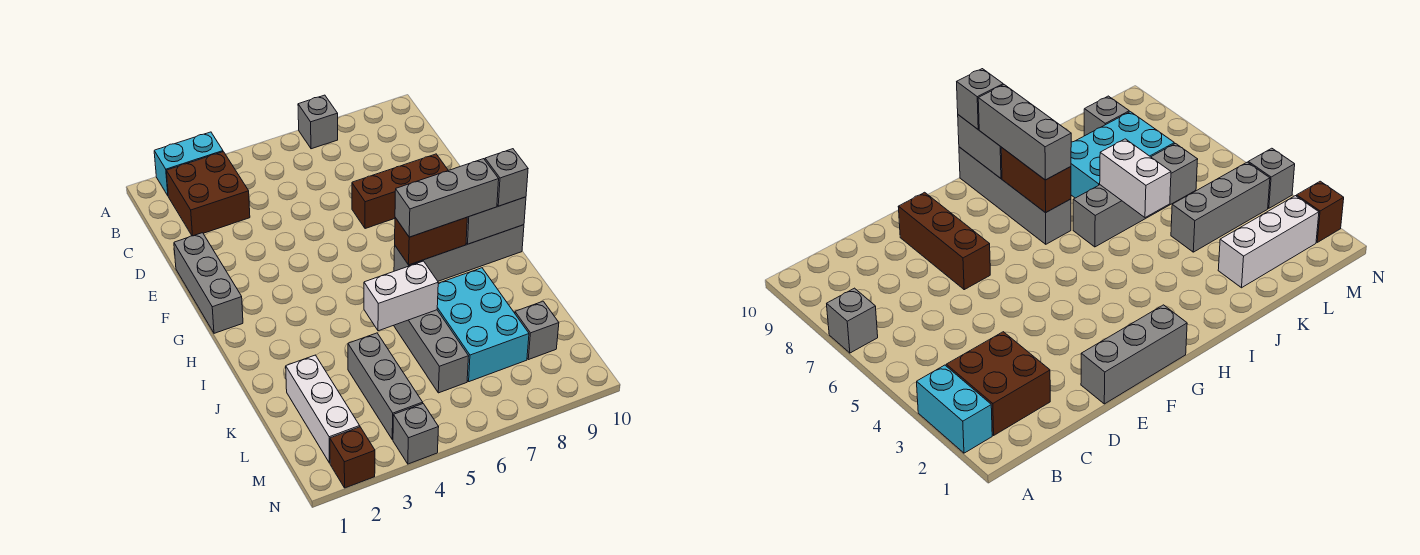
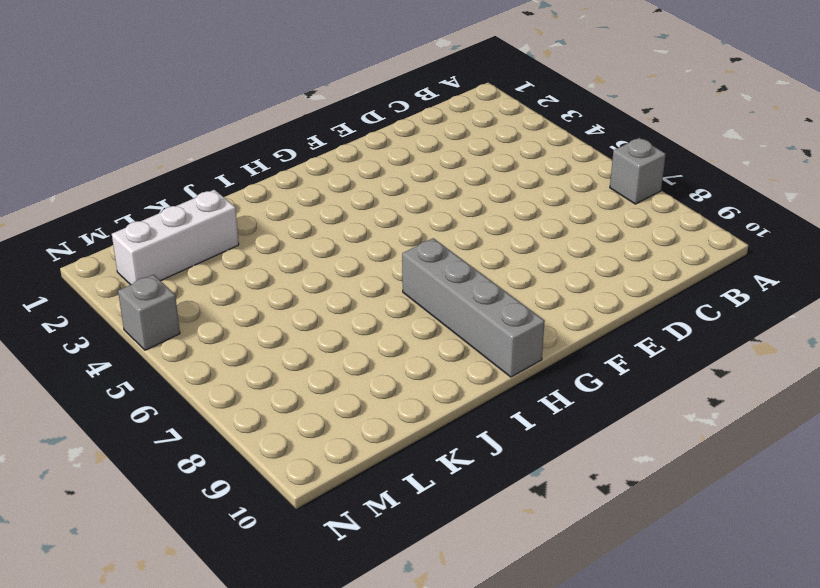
none -> cyan brick A2:A3 level 1
none -> brown brick B2:C3 level 1
none -> grey brick E1:G1 level 1

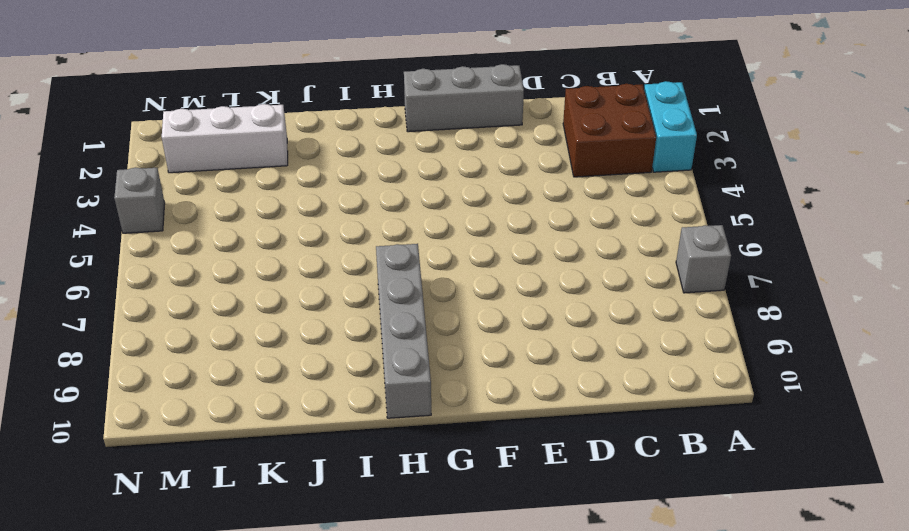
none -> brown brick E7:E9 level 1
none -> grey brick I6:L6 level 1
none -> cyan brick J7:L8 level 1

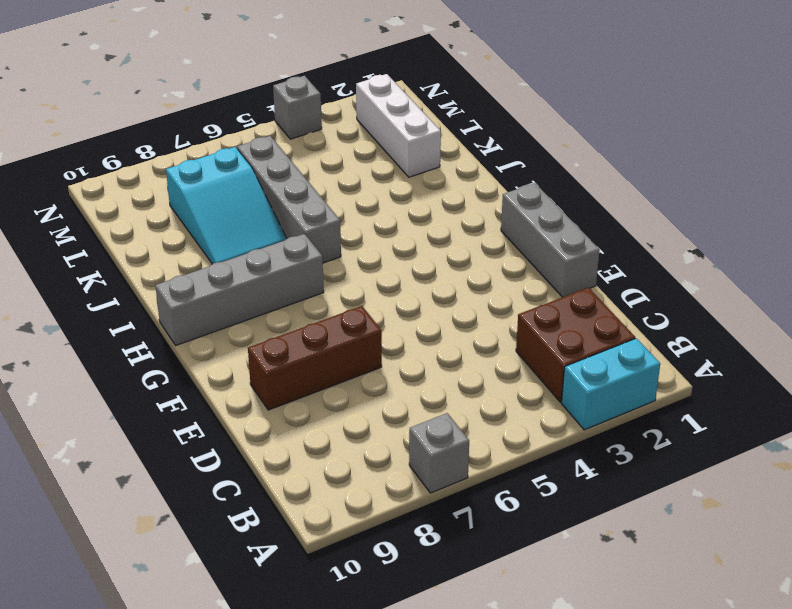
cyan slope J7:L8 level 1 top L -> cyan brick J7:L8 level 1
none -> grey brick K4:M4 level 1
none -> grey brick L9 level 1
none -> brown brick N2 level 1

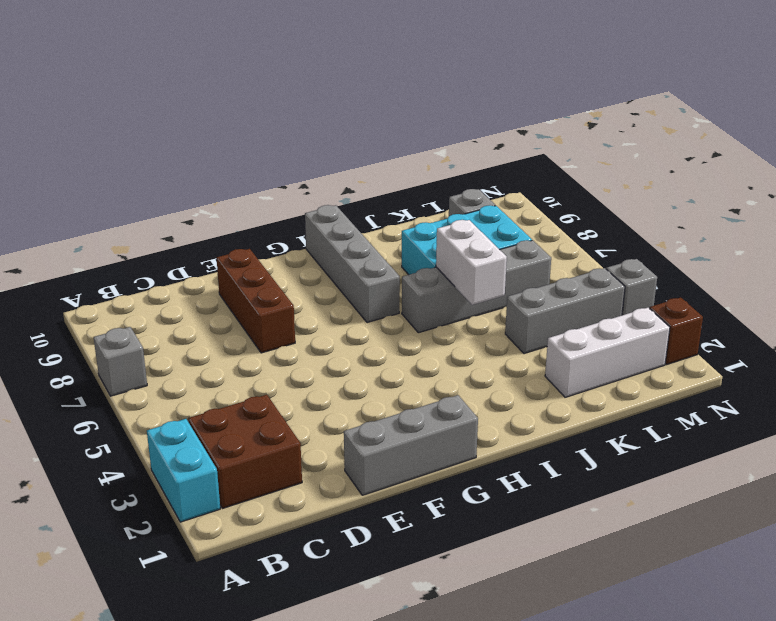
none -> brown brick H7:H8 level 2
none -> grey brick H9:H10 level 2
none -> grey brick H7:H9 level 3

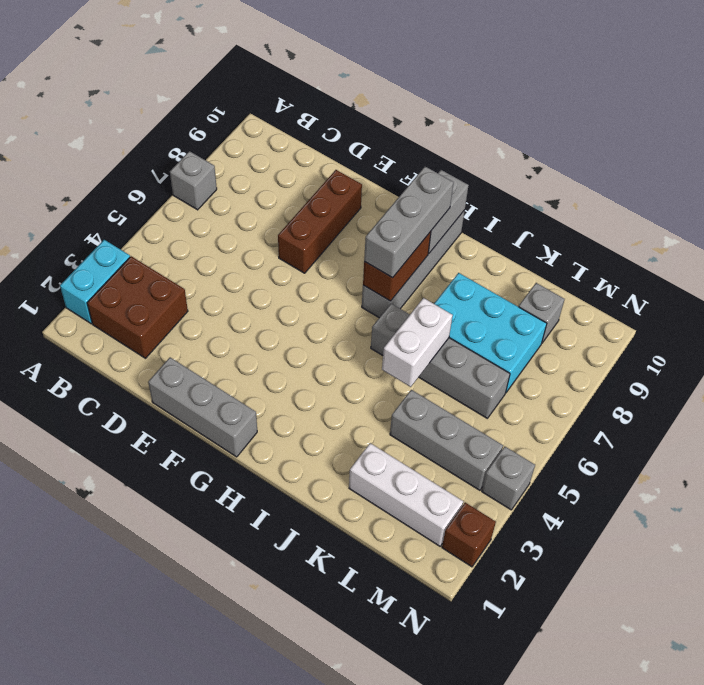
none -> grey brick H10 level 3

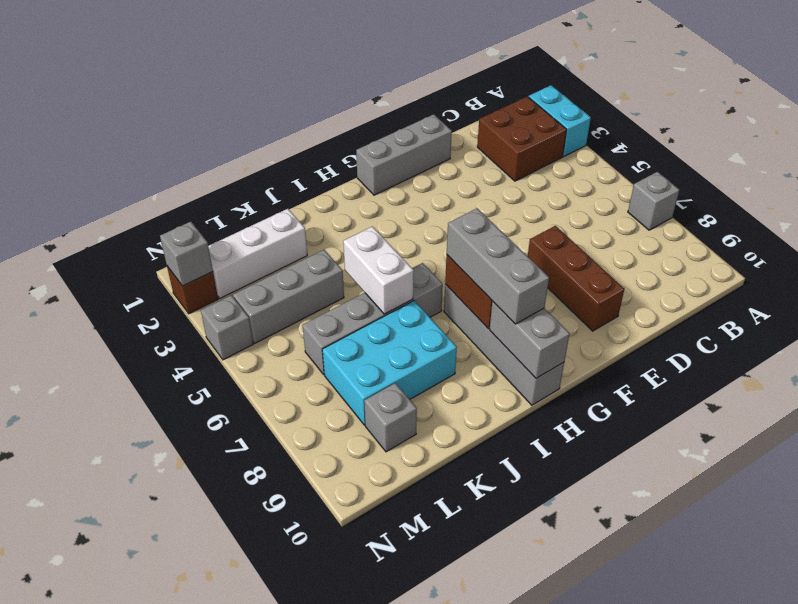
grey brick N2 level 2 -> grey brick H10 level 3

